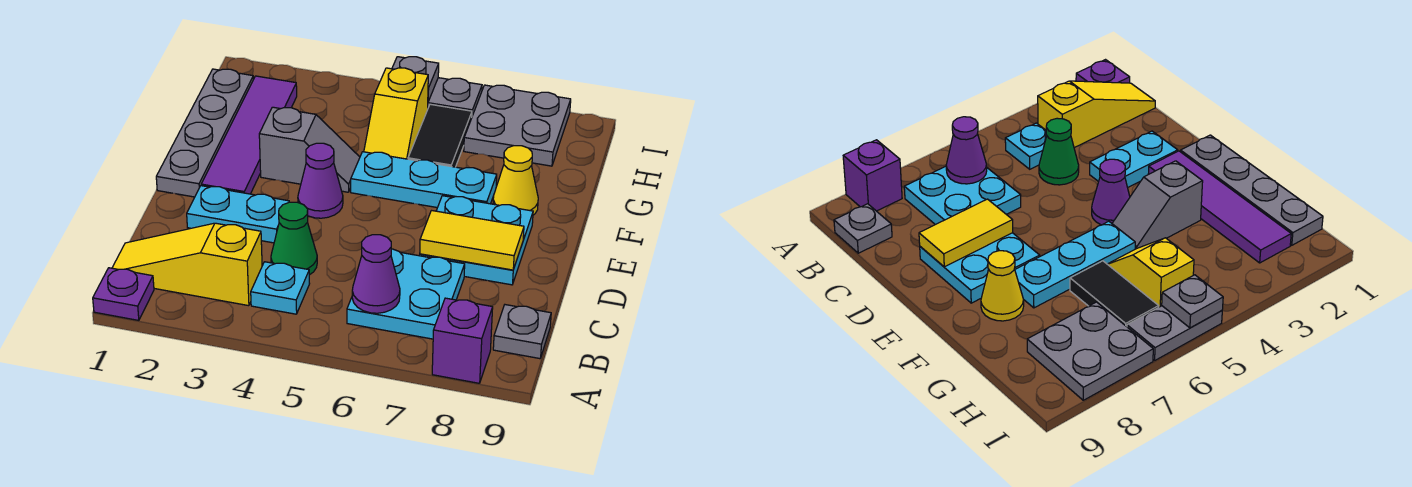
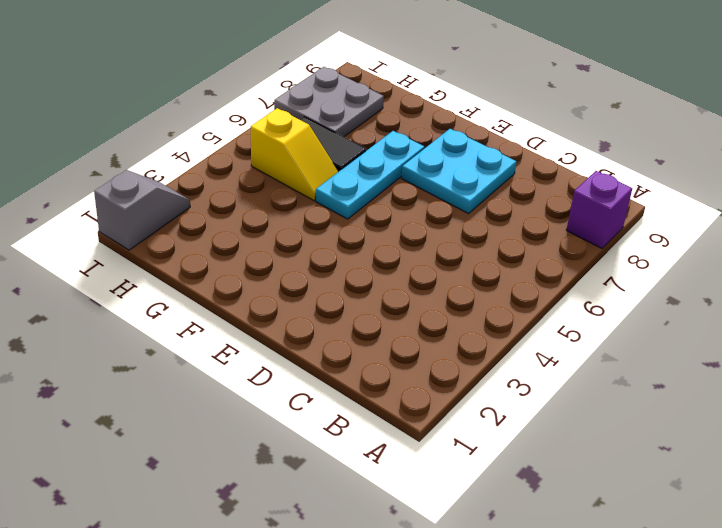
grey slope I1:I2 level 1 top 1 -> grey slope F3:F4 level 1 top 3
none -> purple plate A1 level 1
none -> yellow slope B1:B3 level 1 top 3
none -> cyan plate B4 level 1

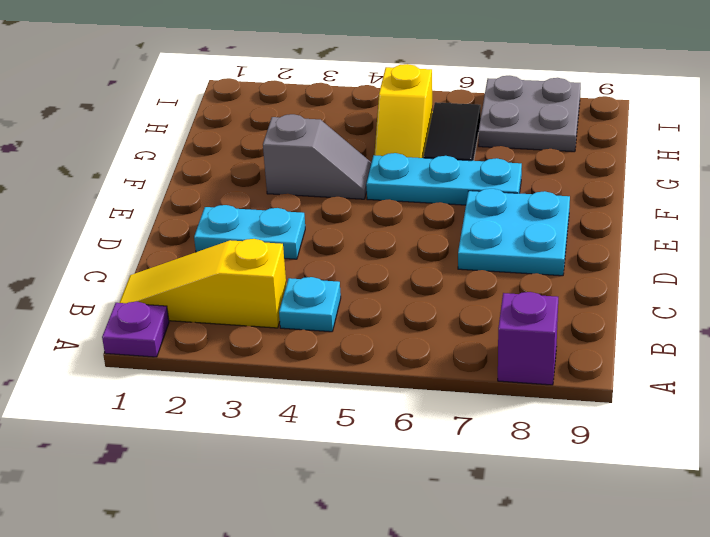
none -> cyan plate B6:C7 level 1
none -> grey plate B9 level 1
none -> green cone C4 level 1

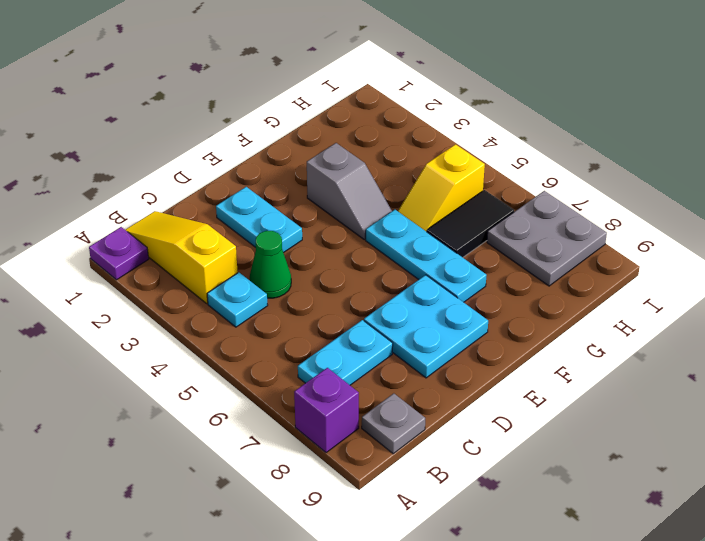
cyan plate B7:C7 level 1 -> cyan plate B6:C7 level 1
none -> grey plate E1:H1 level 1
none -> purple tile E2:H2 level 1
none -> purple cone E4 level 1

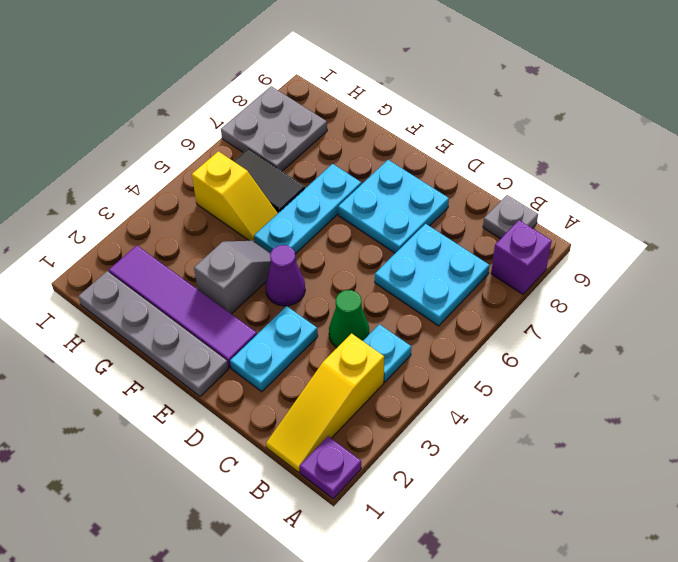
none -> yellow cone F8 level 1
none -> grey plate I5:I6 level 1
none -> purple cone B6 level 2

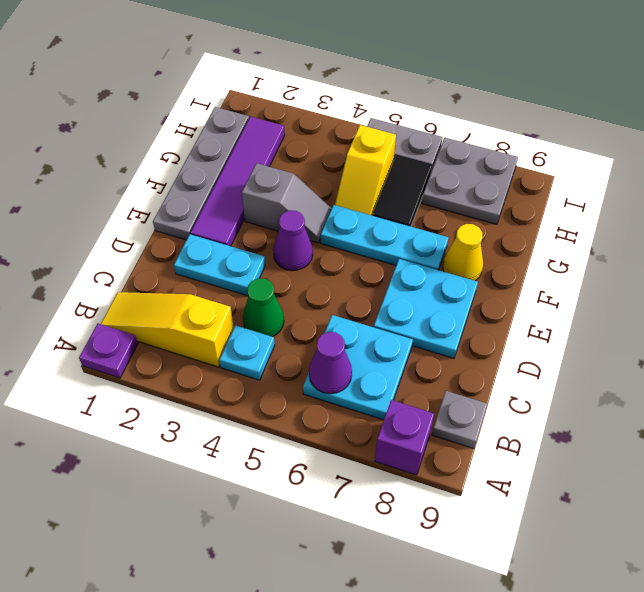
none -> yellow tile D7:D8 level 2
none -> grey plate I5 level 2

